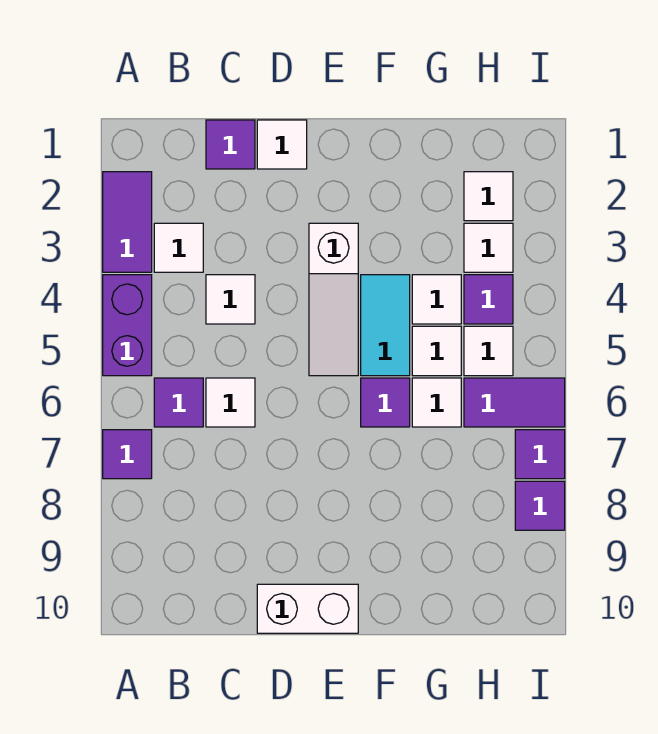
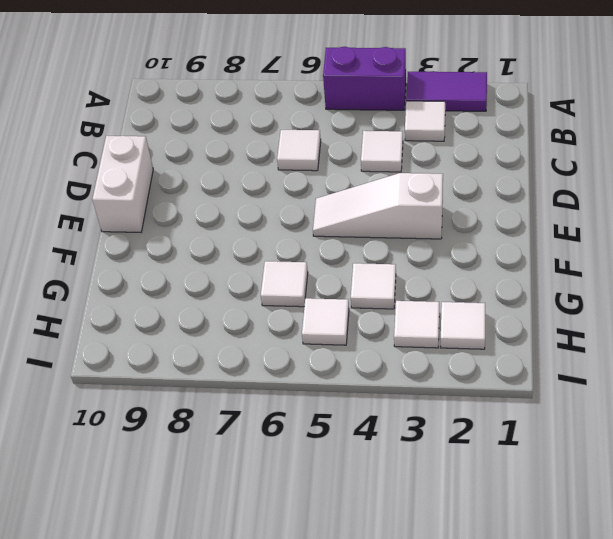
none -> purple tile A7 level 1
none -> purple tile B6 level 1
none -> purple tile C1 level 1

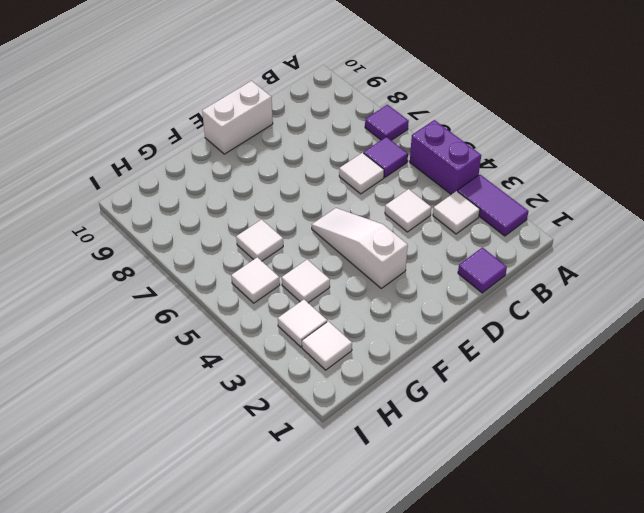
none -> white tile D1 level 1
none -> cyan tile F4:F5 level 1
none -> purple tile F6 level 1

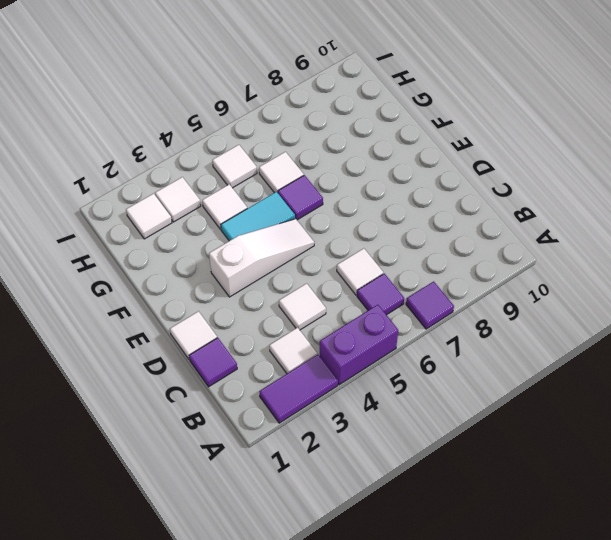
none -> white brick D10:E10 level 1
none -> white tile G5 level 1
none -> purple tile H4 level 1

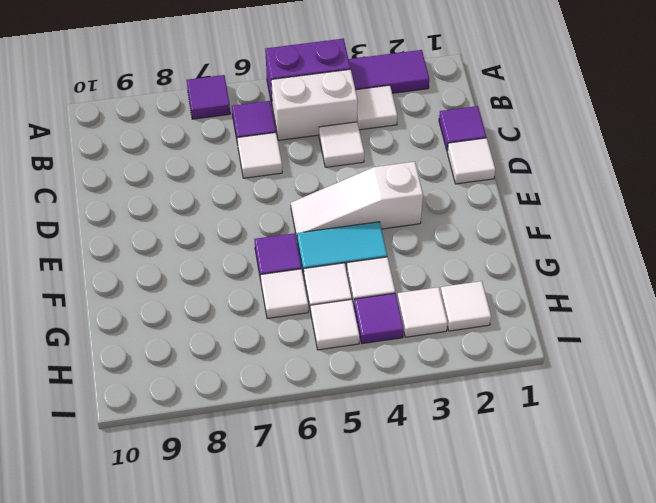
white brick B4:B5 level 1 -> white brick D10:E10 level 1
none -> purple tile H6:I6 level 1
none -> purple tile I7 level 1
none -> purple tile I8 level 1

